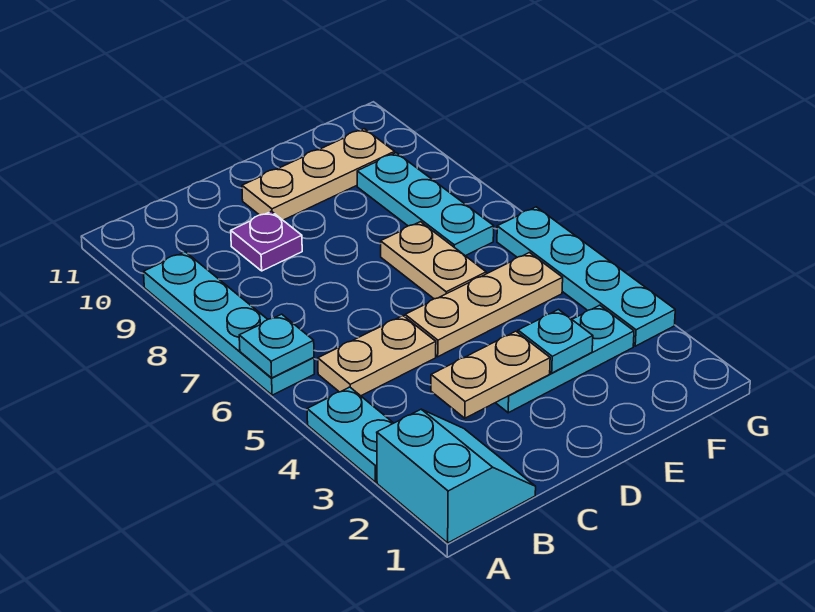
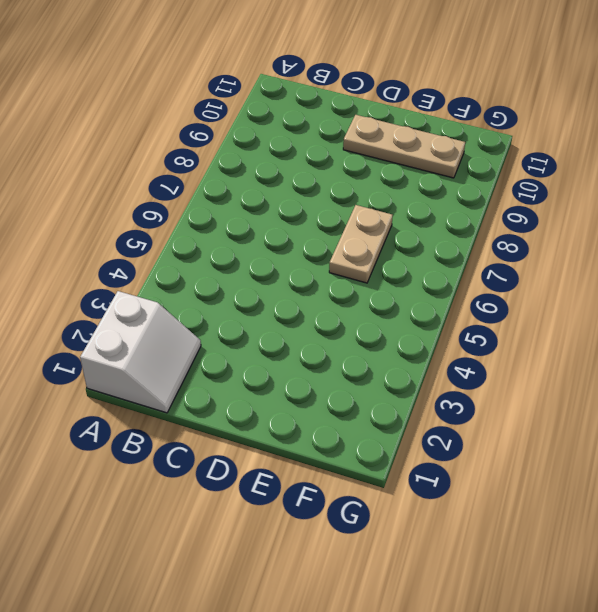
white slope A1:B2 level 1 top A -> cyan slope A1:B2 level 1 top A
none -> cyan plate A3:A4 level 1
none -> cyan plate A6:A9 level 1
none -> tan plate B5:C5 level 1

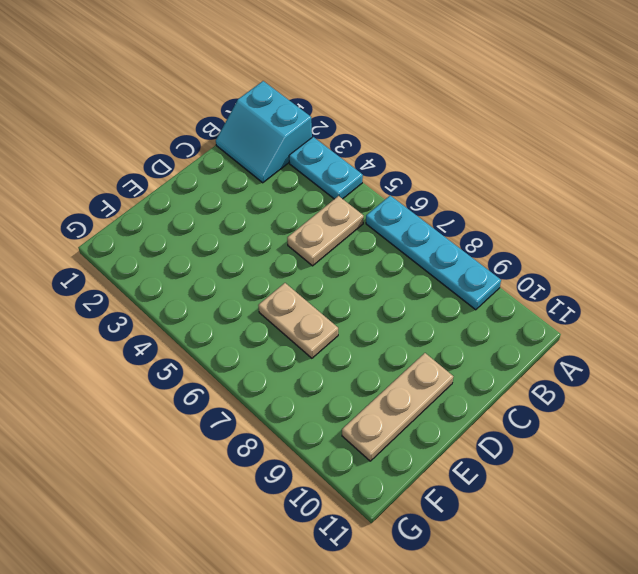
none -> purple plate C9 level 1
none -> cyan plate D3:F3 level 1
none -> tan plate D5:F5 level 1

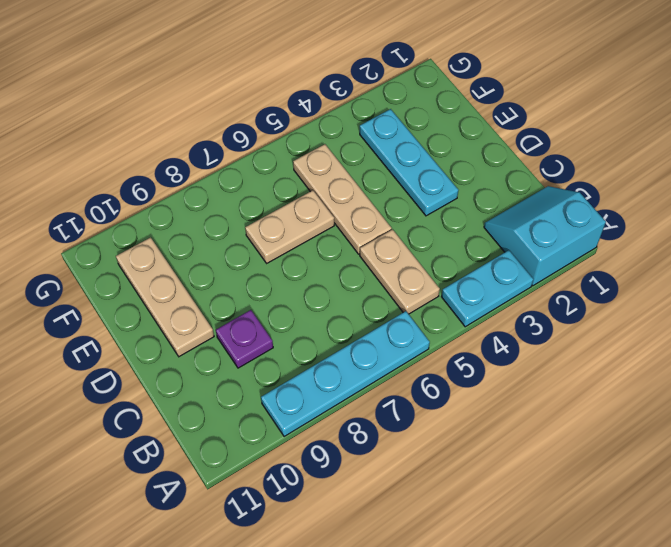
none -> cyan plate F7:F9 level 1
none -> cyan plate G3:G6 level 1
none -> cyan plate A6 level 2

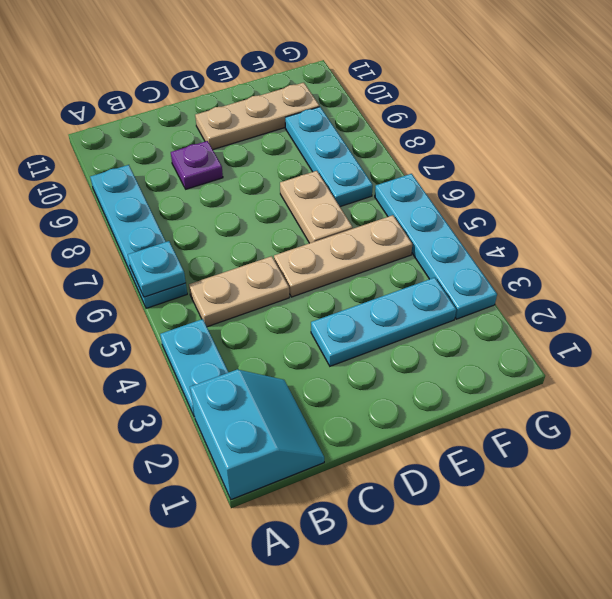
none -> tan plate C3:D3 level 2
none -> cyan plate E3 level 2

